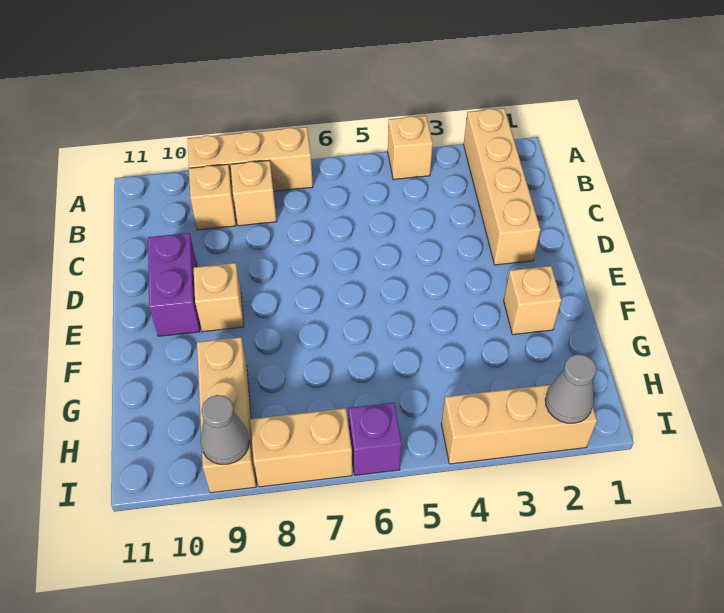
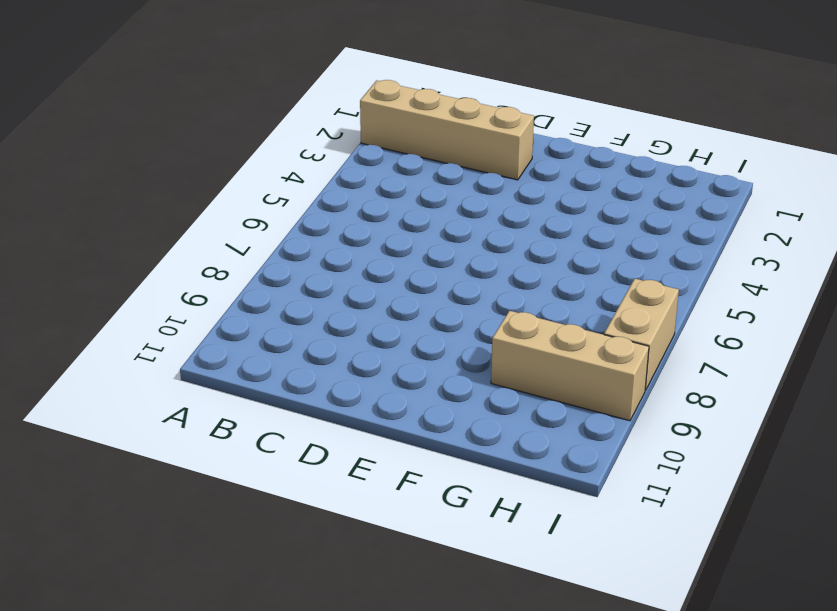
none -> tan brick A4 level 1
none -> tan brick A7:A9 level 1
none -> tan brick B8 level 1

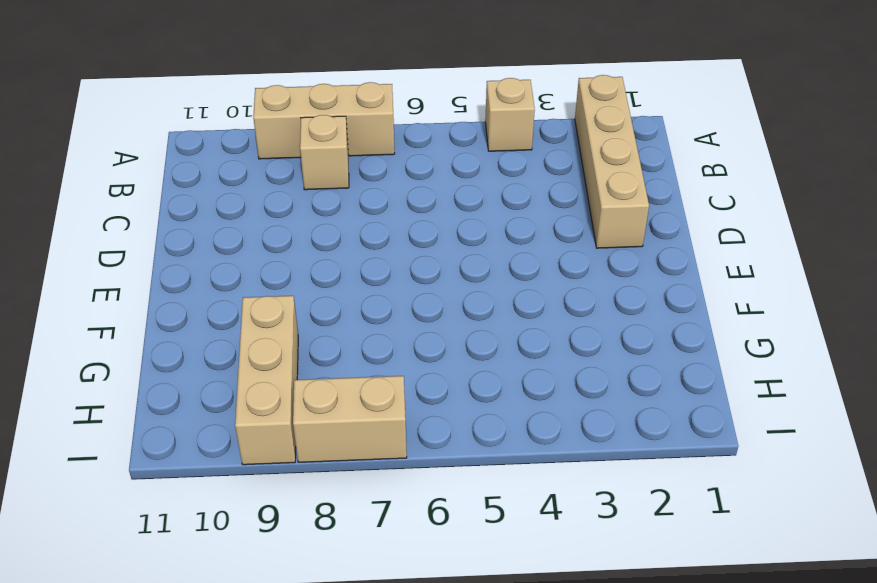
none -> tan brick B9 level 1
none -> purple brick D10:E10 level 1
none -> tan brick E9 level 1

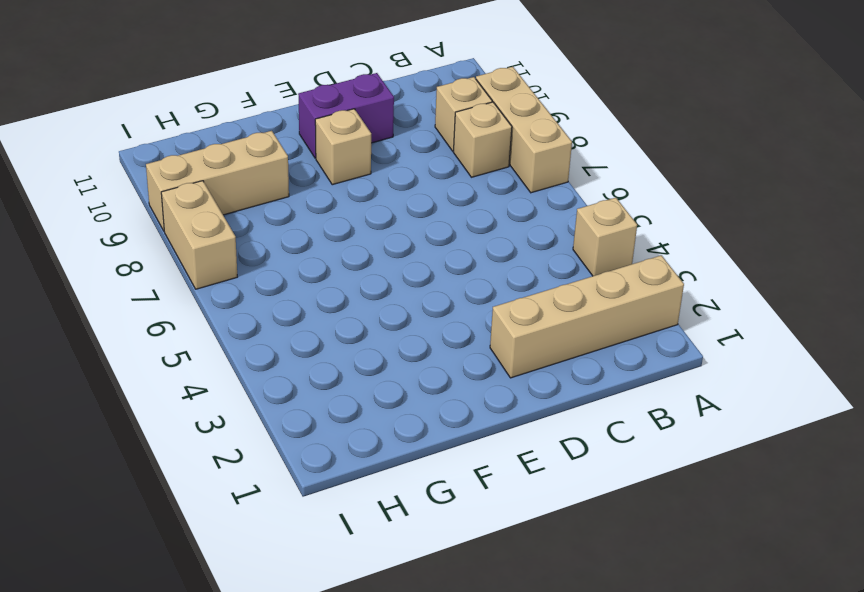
none -> tan brick F2 level 1
none -> tan brick I2:I4 level 1
none -> purple brick I6 level 1

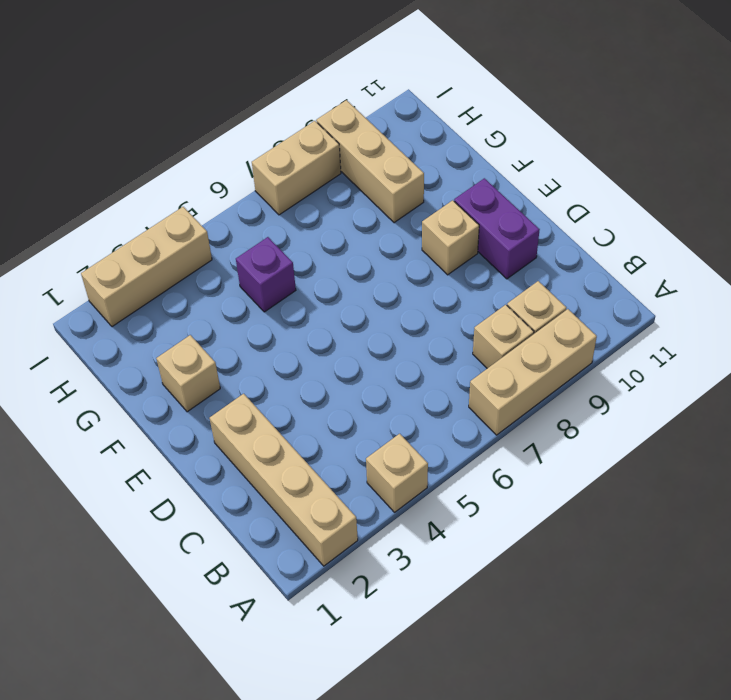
purple brick G5 level 1 -> purple brick I6 level 1
none -> grey cone I2 level 2
none -> grey cone I9 level 2

